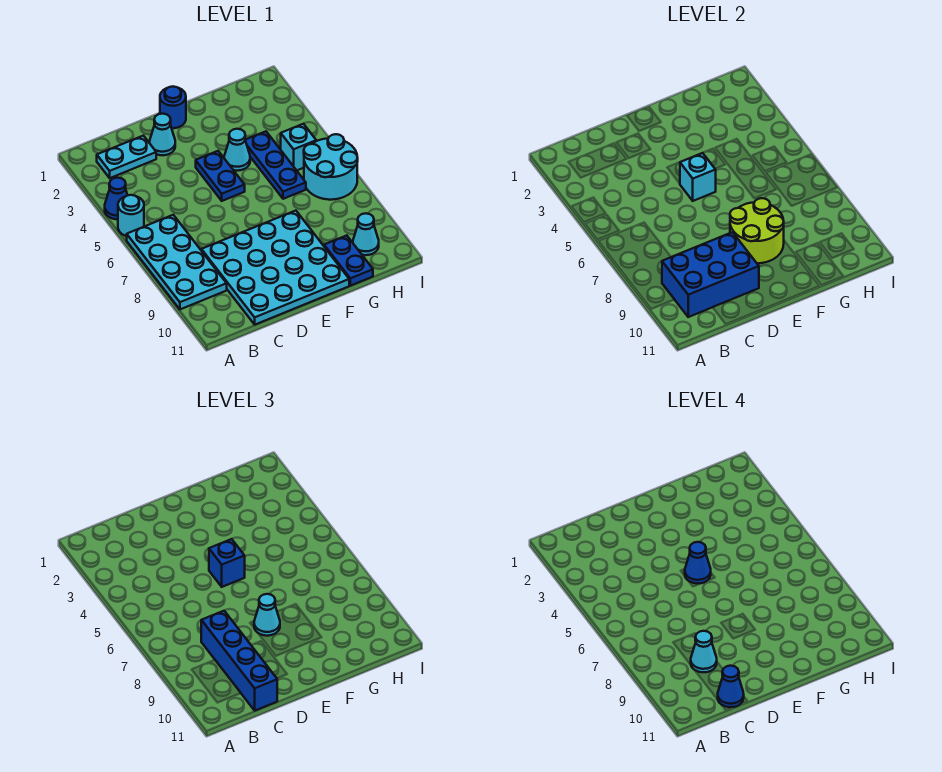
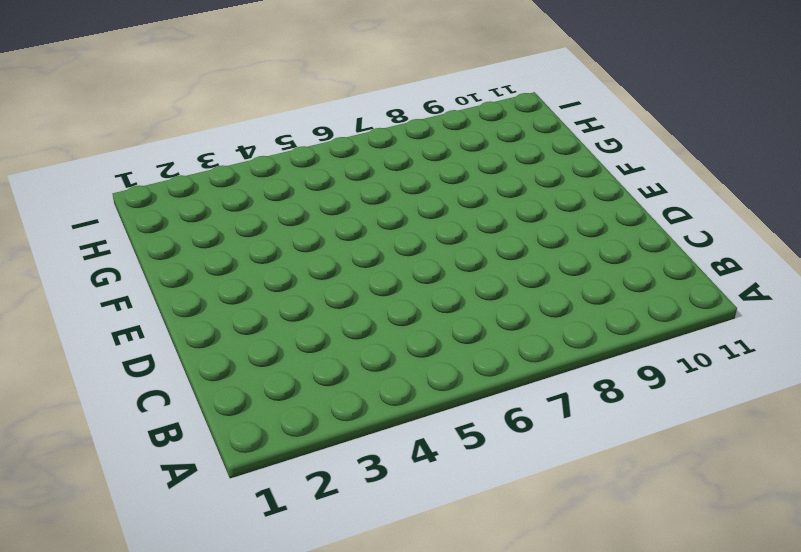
none -> blue cone A4 level 1
none -> cyan round brick A5 level 1
none -> cyan plate A6:B9 level 1

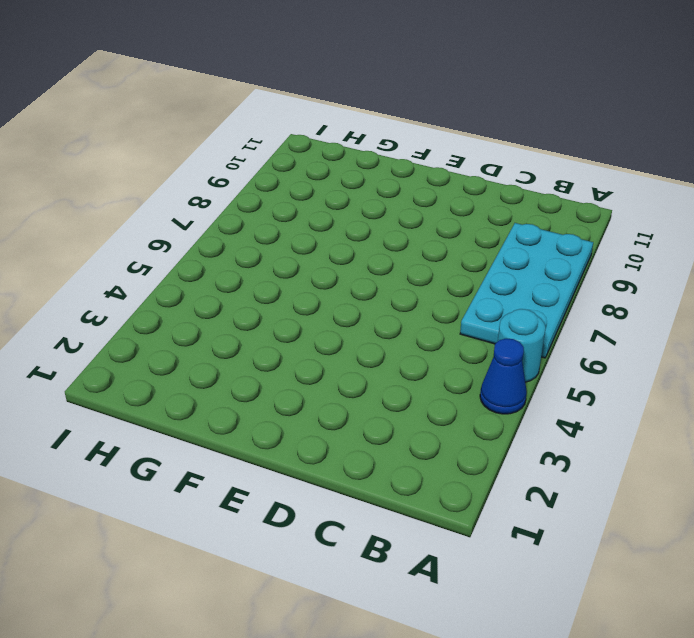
none -> cyan plate B2:C2 level 1
none -> cyan plate C8:F11 level 1
none -> cyan cone D2 level 1

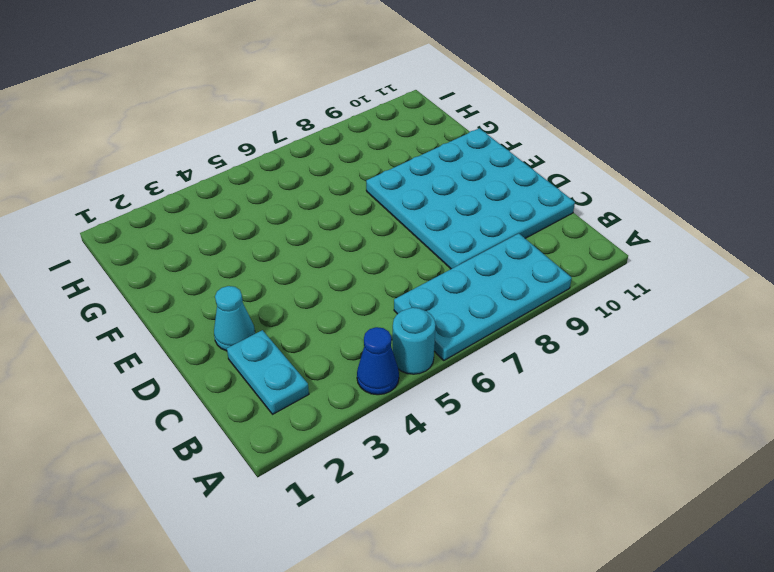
none -> blue round brick E1 level 1
none -> blue plate E4:E5 level 1
none -> cyan cone F4 level 1

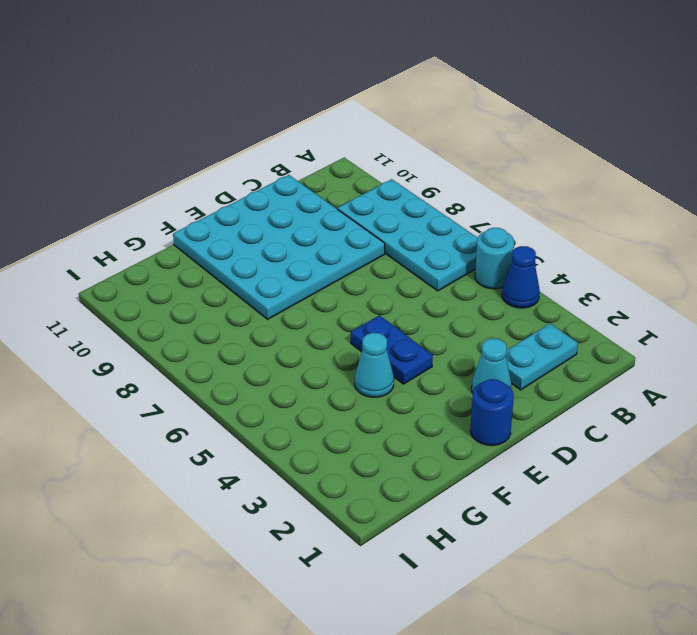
none -> blue plate G4:G6 level 1
none -> blue plate G10:G11 level 1
none -> cyan brick H5 level 1

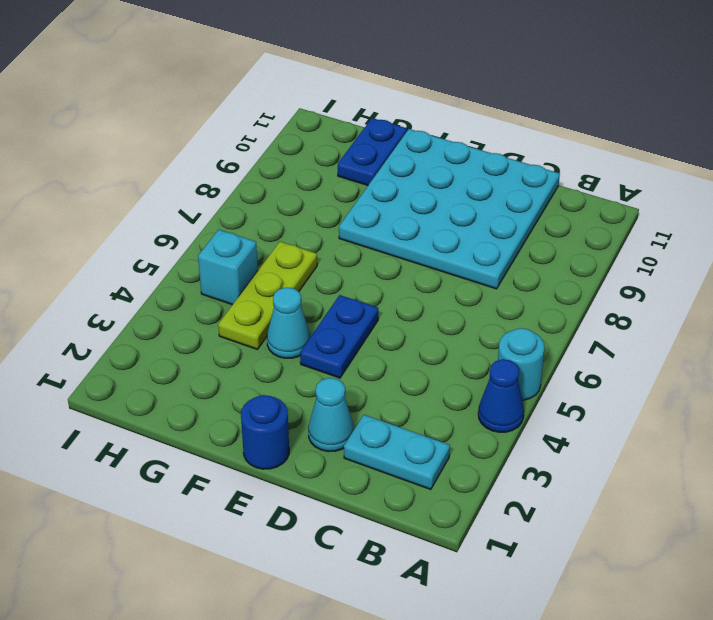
lime plate G4:G6 level 1 -> blue plate G4:G6 level 1
none -> cyan plate A6:B9 level 1
none -> cyan round brick H6:I7 level 1
none -> cyan cone H10 level 1

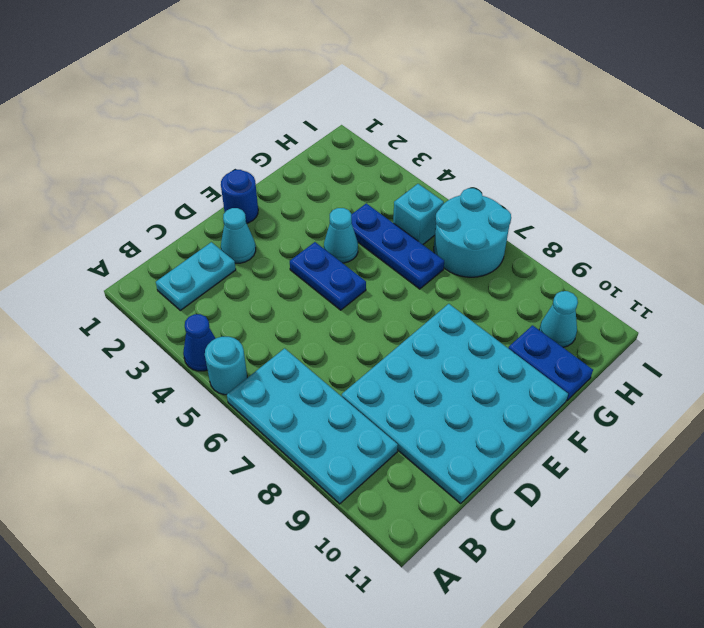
none -> blue brick B9:D10 level 2
none -> cyan brick E5 level 2
none -> lime round brick E8:F9 level 2

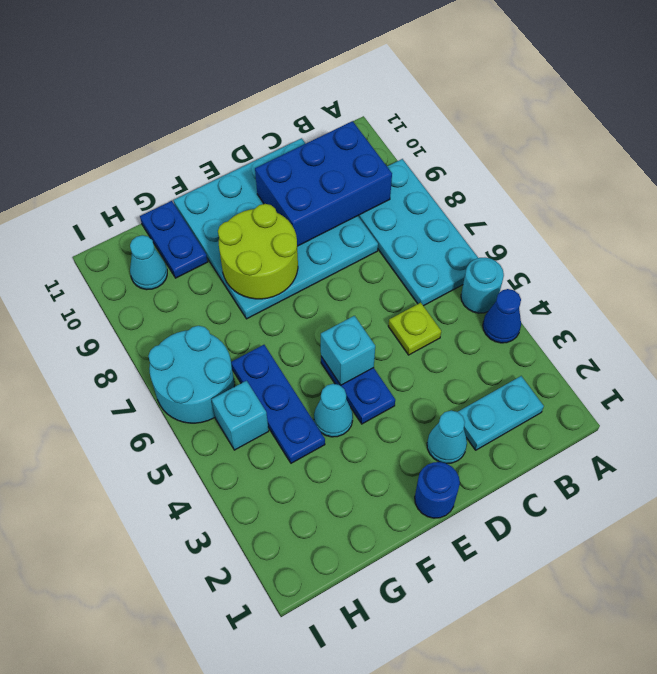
lime plate C5 level 1 -> none
none -> blue brick C8:C11 level 3
none -> blue brick E5 level 3
none -> cyan cone E8 level 3

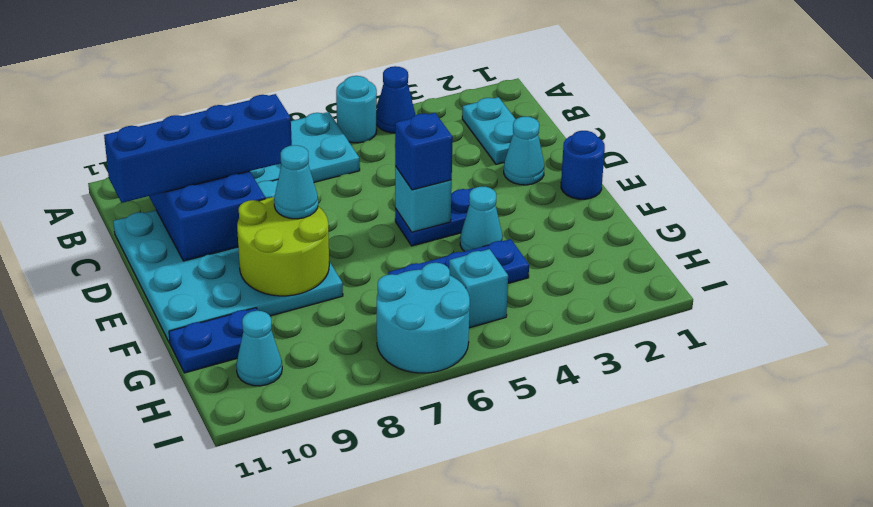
none -> cyan cone C9 level 4
none -> blue cone C11 level 4
none -> blue cone E5 level 4

